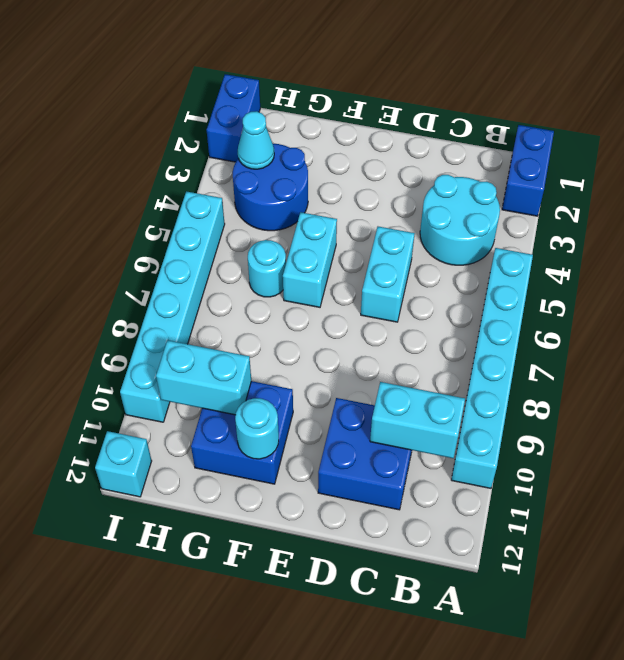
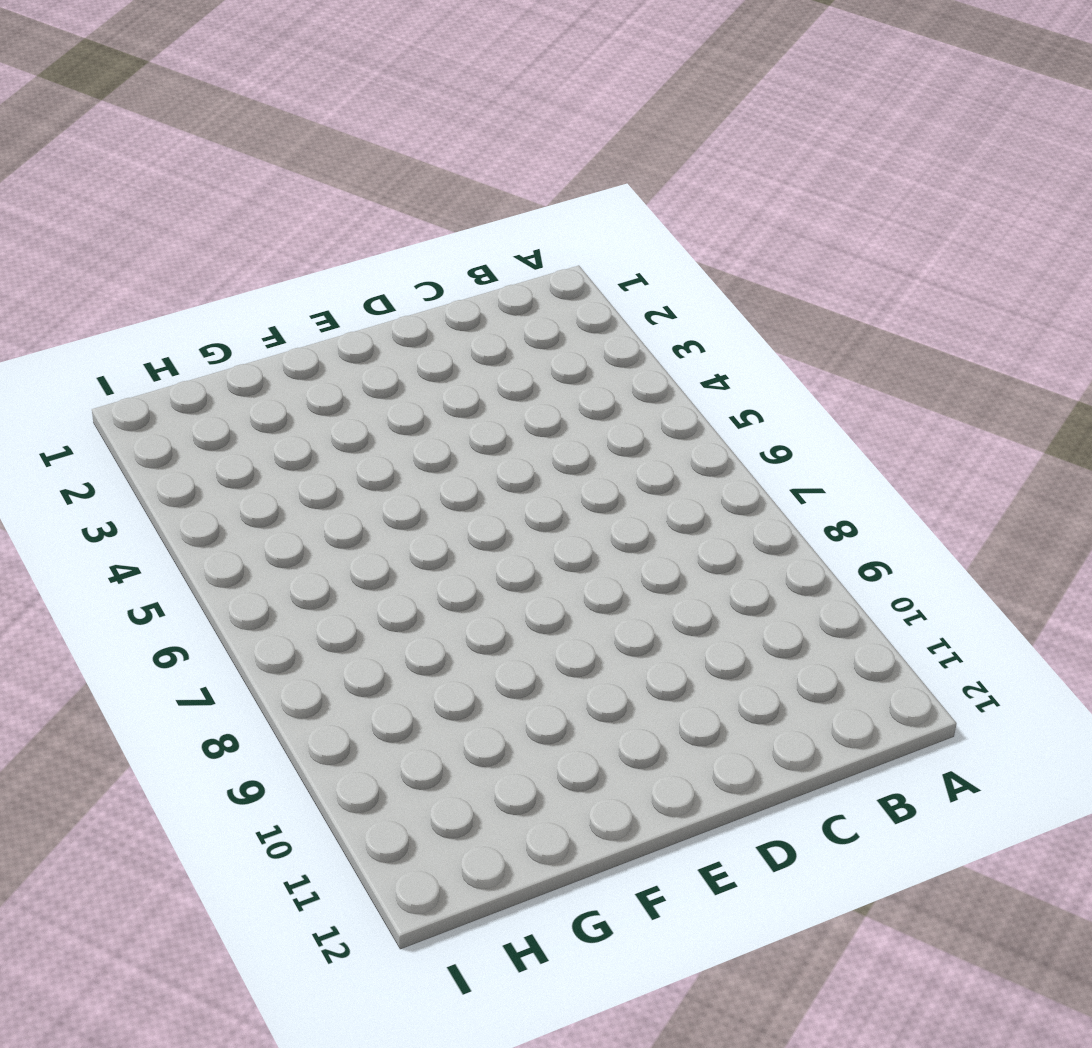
none -> blue brick A1:A2 level 1
none -> cyan brick A5:A10 level 1
none -> cyan round brick B3:C4 level 1

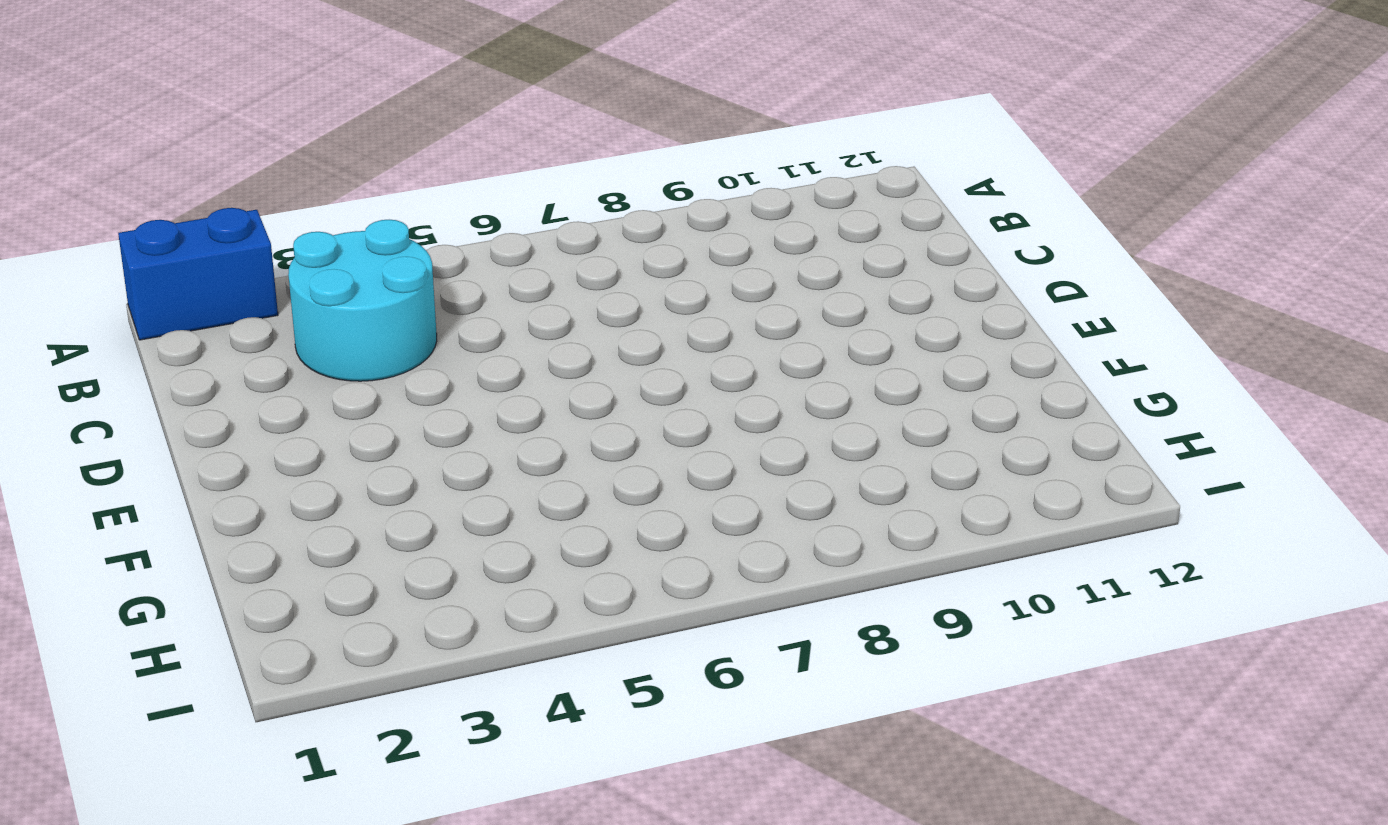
none -> cyan brick A5:A10 level 1
none -> blue brick C10:D11 level 1
none -> cyan brick D5:D6 level 1

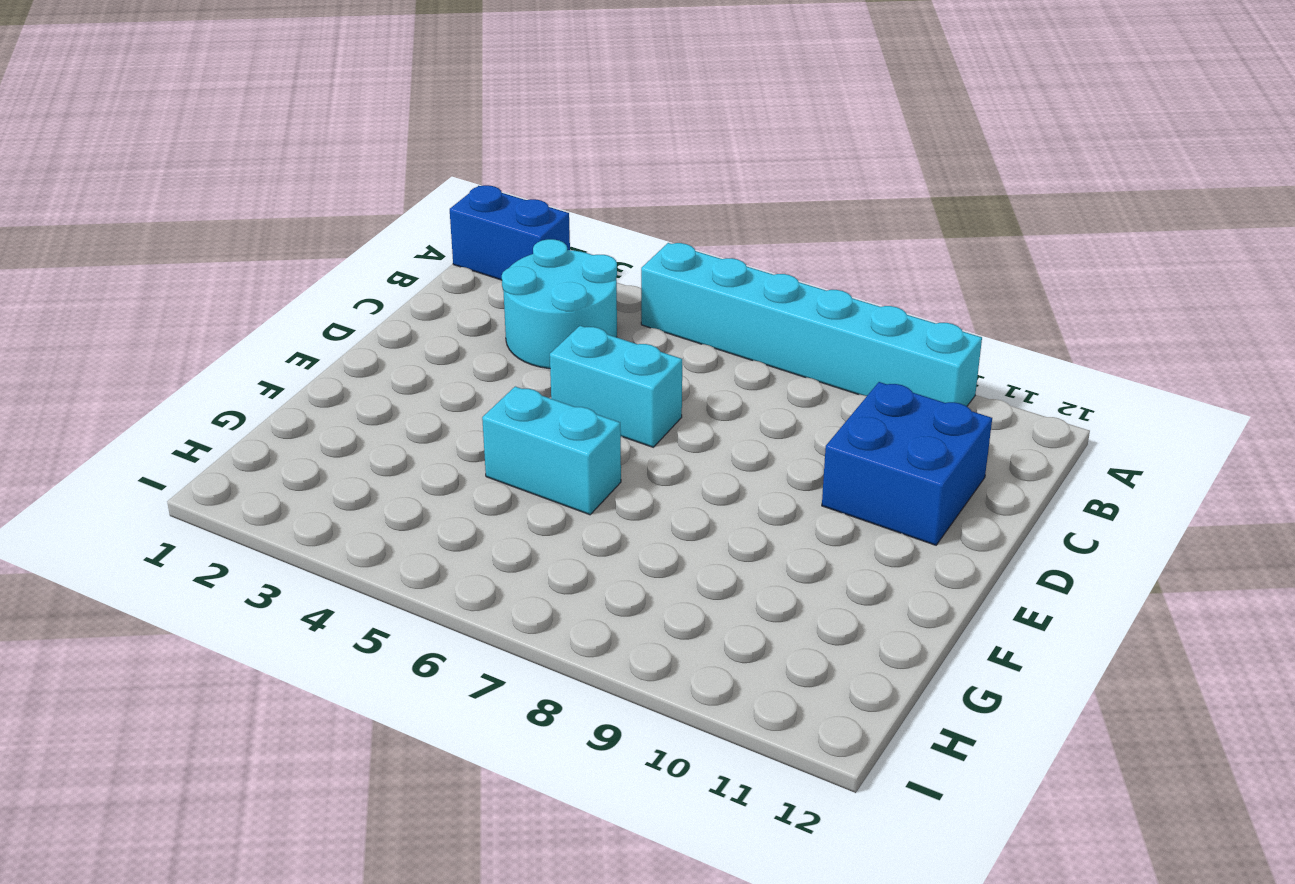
none -> blue brick F10:G11 level 1
none -> blue round brick G3:H4 level 1
none -> cyan round brick G6 level 1

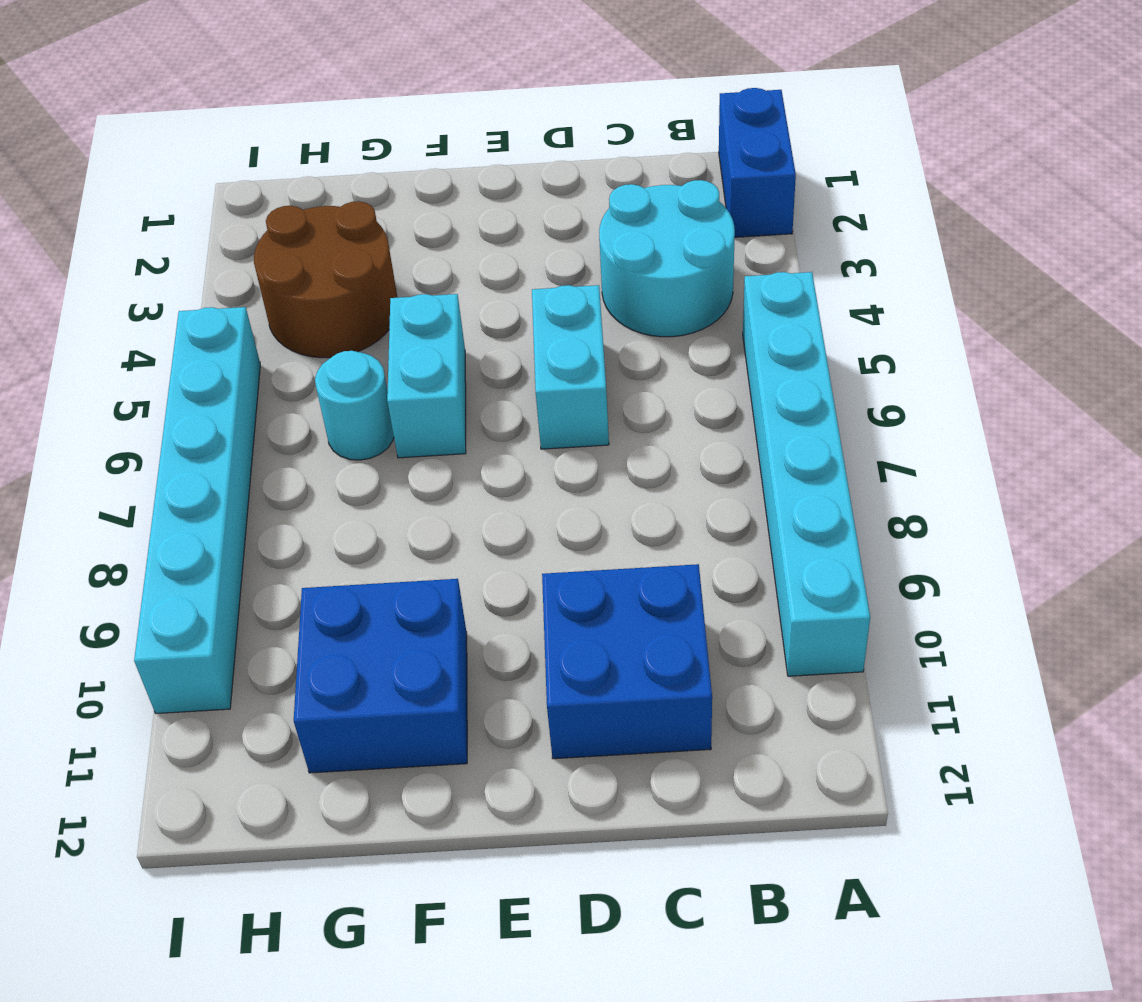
brown round brick G3:H4 level 1 -> blue round brick G3:H4 level 1
none -> blue brick I1:I2 level 1
none -> cyan brick I12 level 1
none -> cyan brick B10:C10 level 2

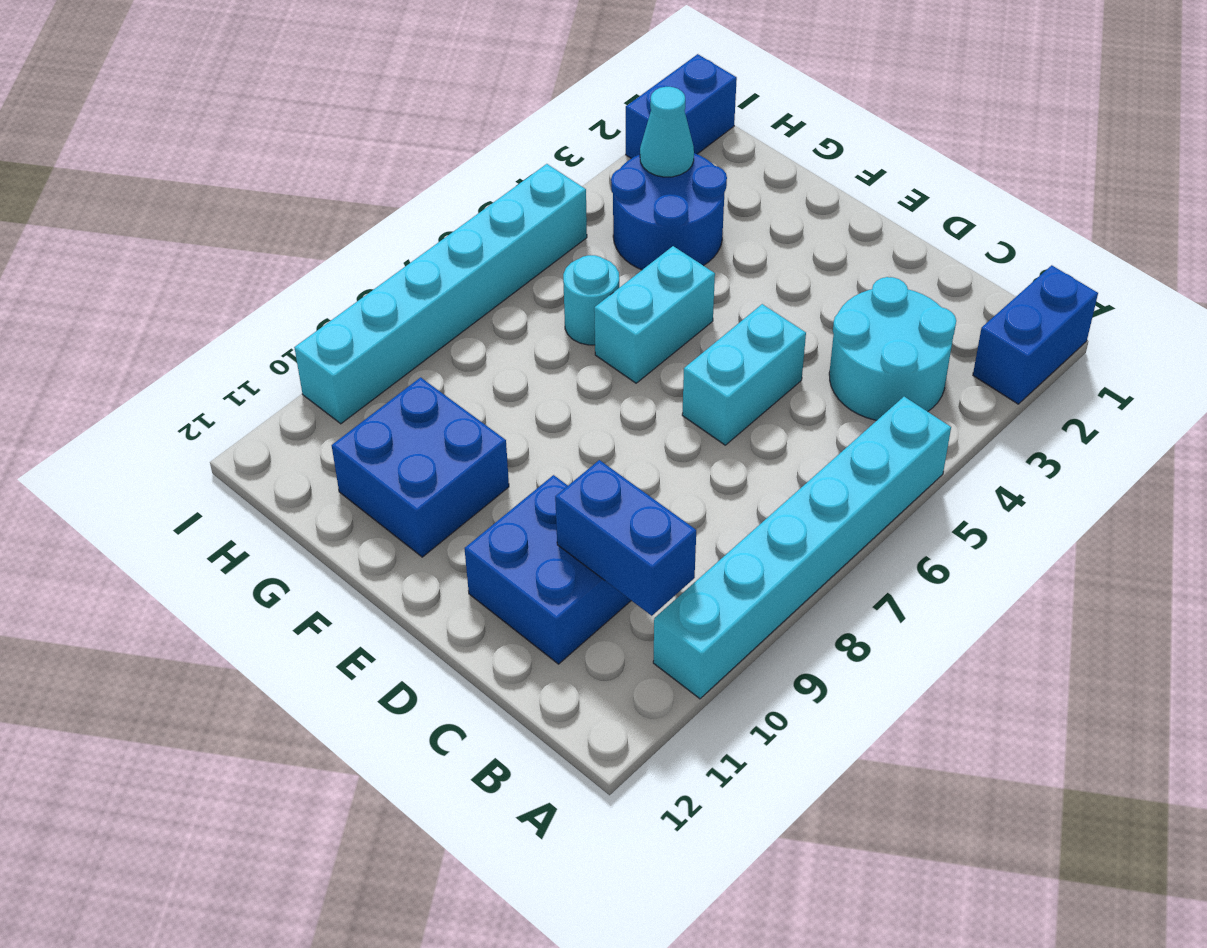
blue brick B10:C10 level 2 -> cyan brick B10:C10 level 2
none -> cyan brick I12 level 1
none -> cyan round brick F11 level 2
none -> cyan brick G10:H10 level 2

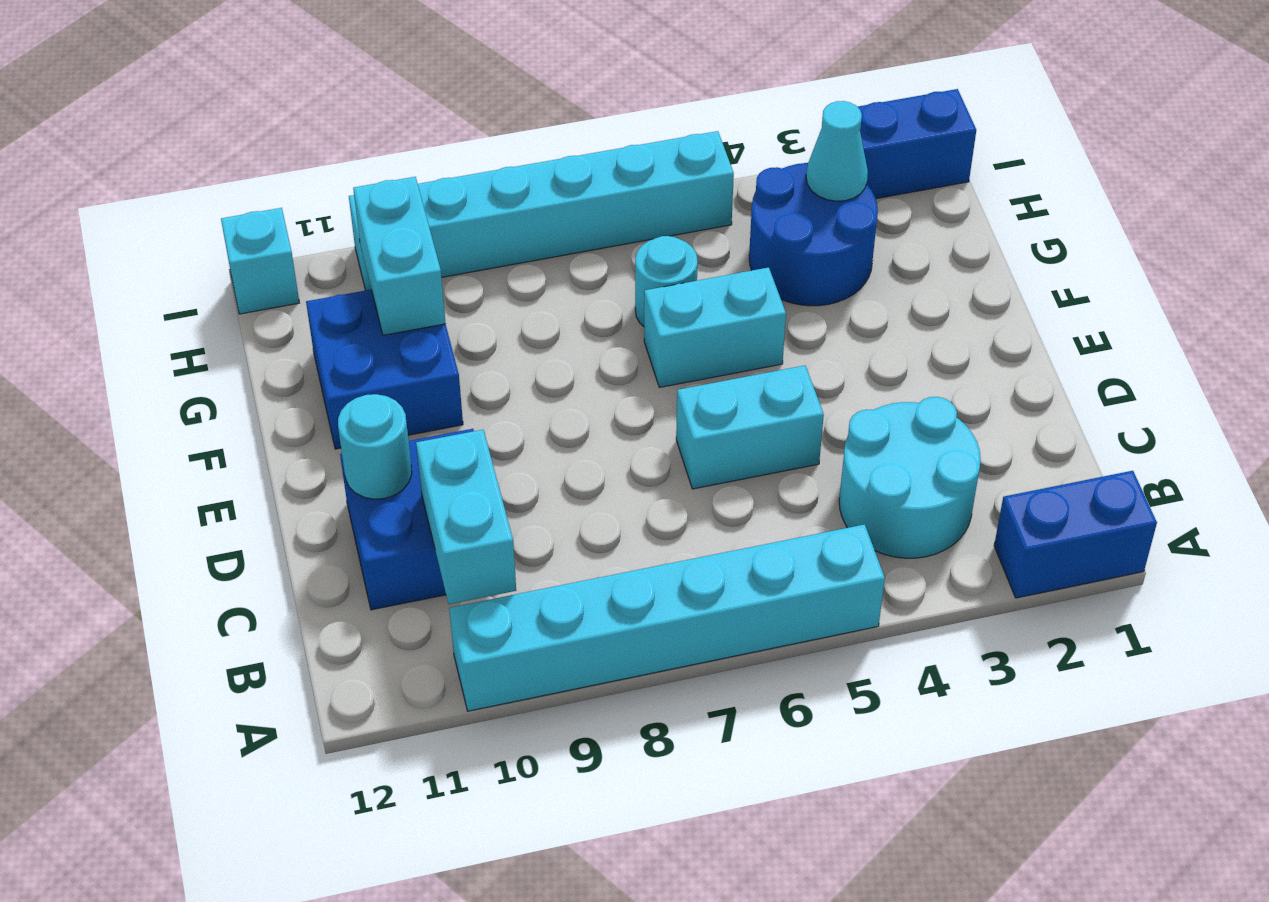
cyan round brick D11 level 2 -> cyan round brick F11 level 2

